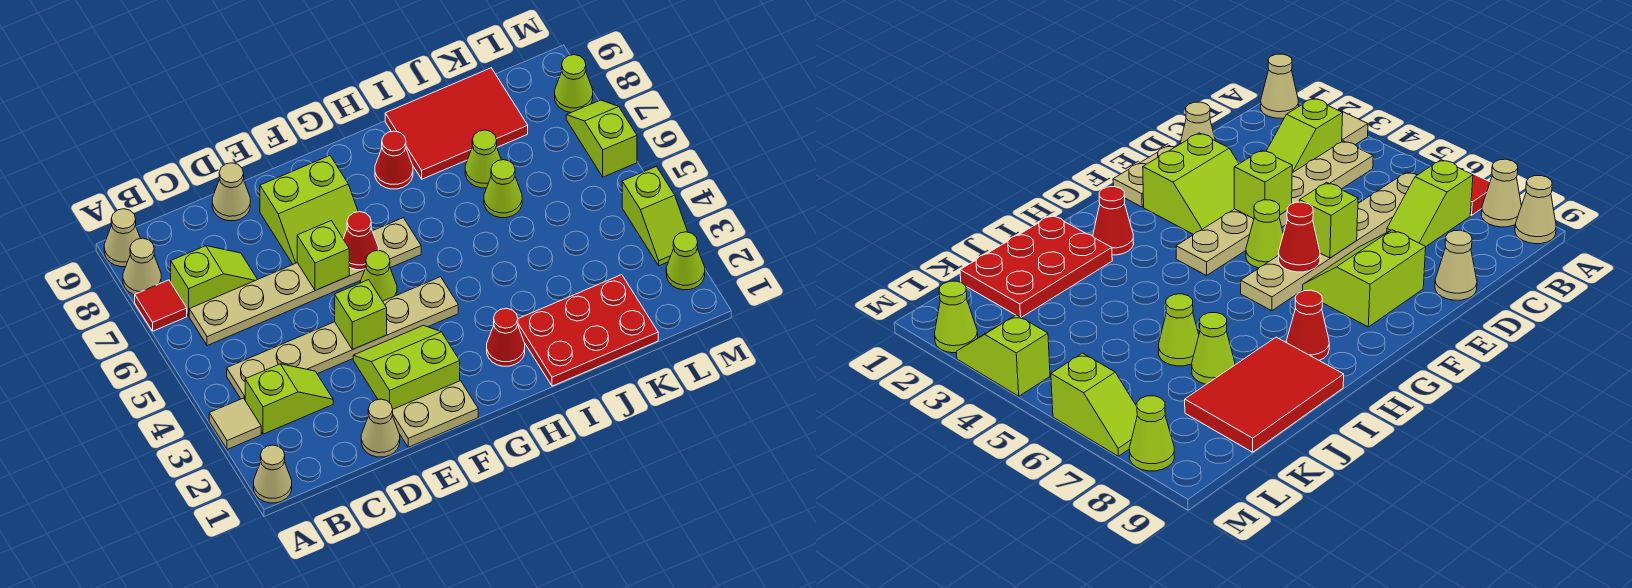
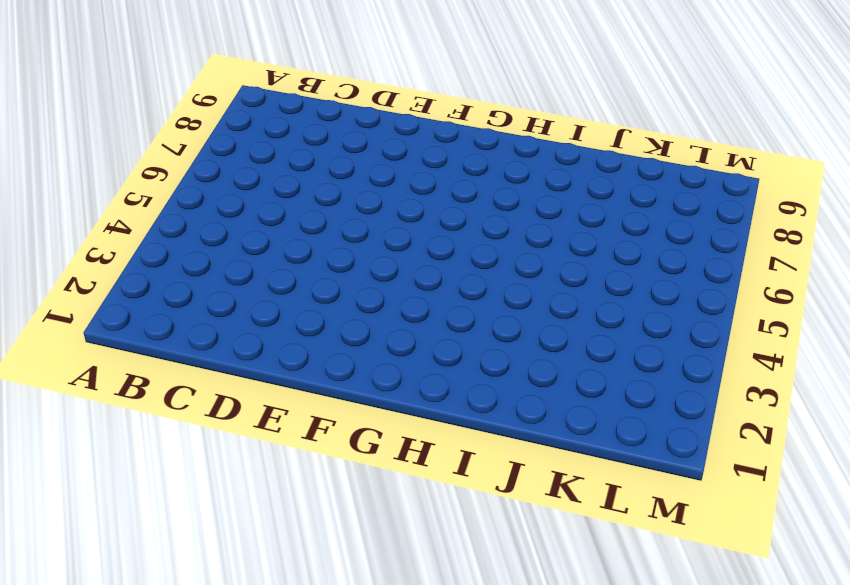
none -> tan cone A1 level 1
none -> tan tile A3 level 1
none -> red tile A7 level 1

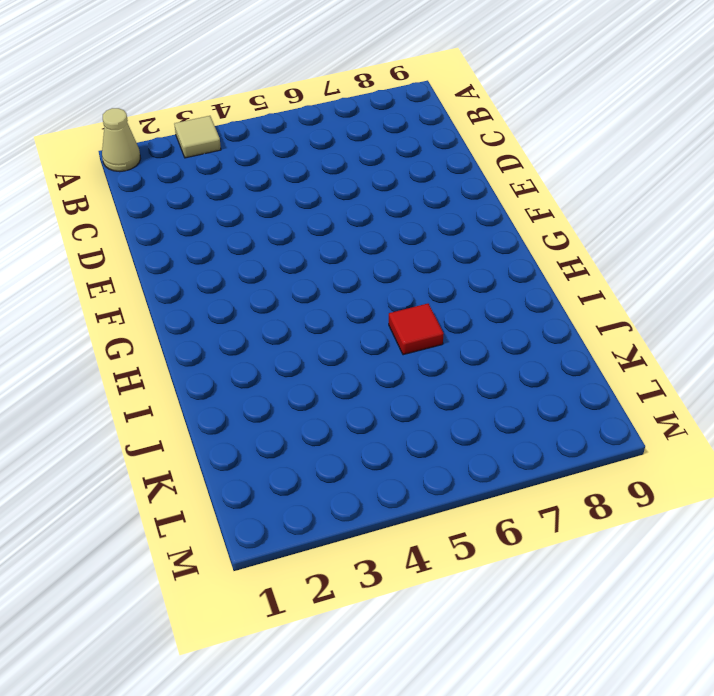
red tile I6 level 1 -> red tile A7 level 1
none -> tan cone A8 level 1
none -> tan cone A9 level 1
none -> lime slope B3:C3 level 1 top B

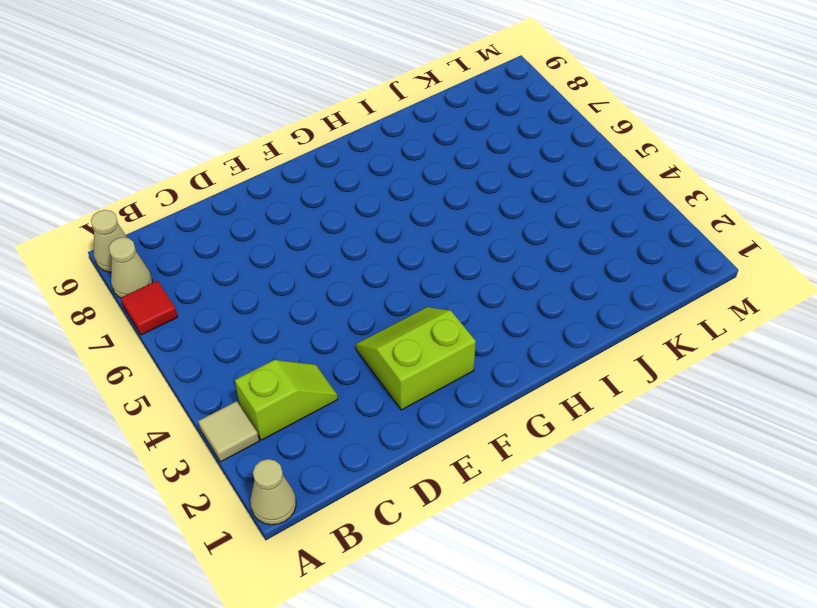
none -> tan plate B4:G4 level 1
none -> tan plate B6:G6 level 1
none -> lime slope B7:C7 level 1 top B

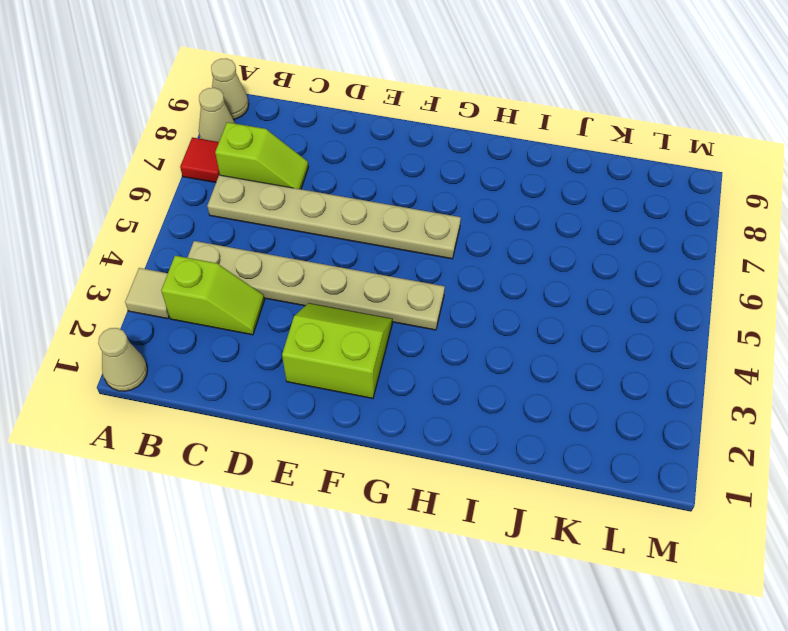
none -> tan cone D1 level 1
none -> tan cone D9 level 1
none -> tan plate E1:F1 level 1

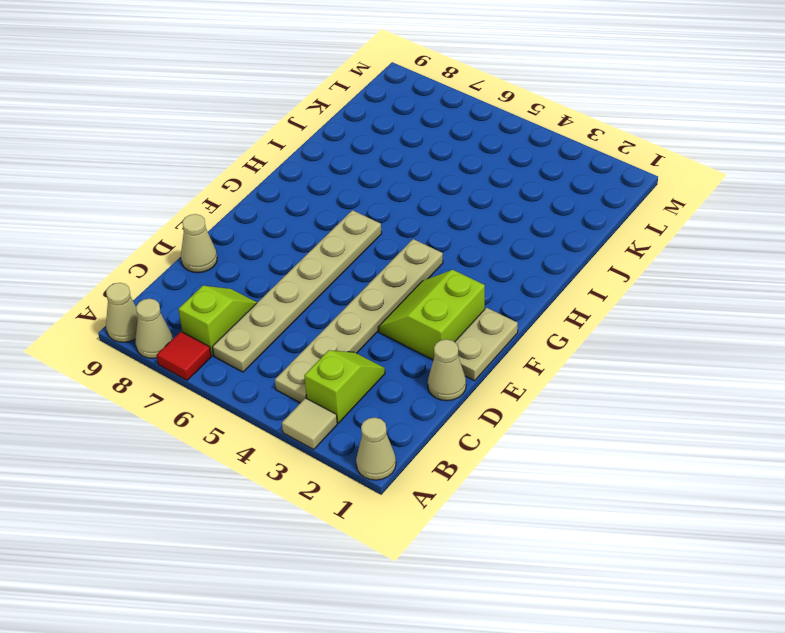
none -> lime slope E7:F8 level 1 top 8
none -> lime cone F5 level 1
none -> red cone H2 level 1

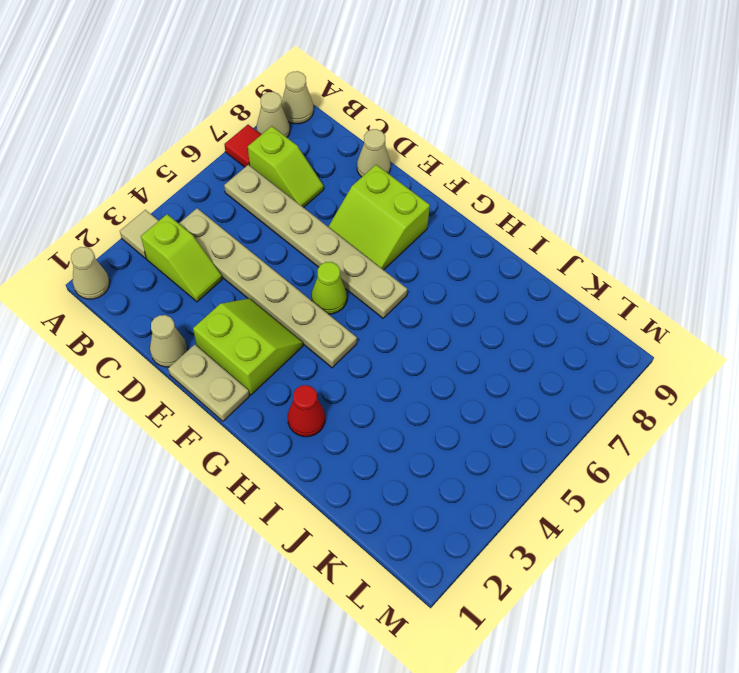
none -> red cone H8 level 1
none -> red plate I1:K2 level 1
none -> red tile I8:K9 level 1

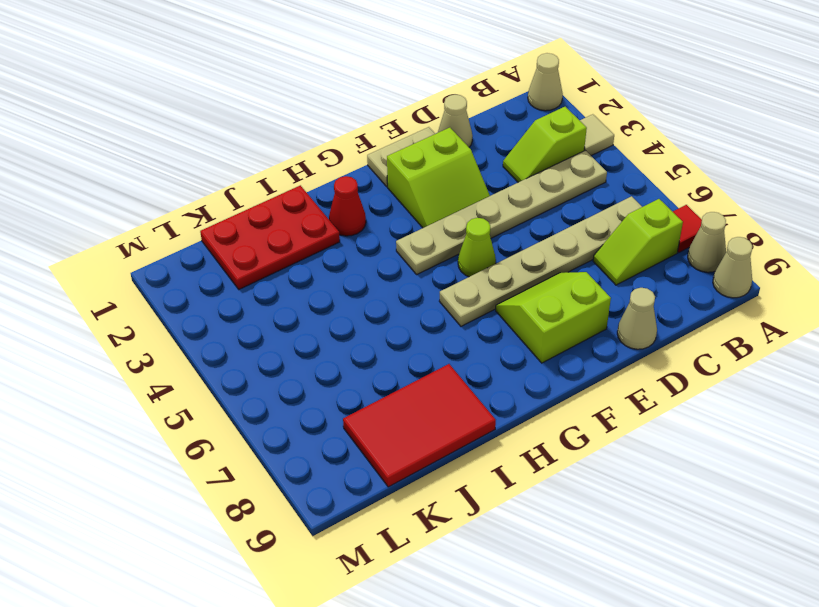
none -> red cone H8 level 1
none -> lime cone J6 level 1
none -> lime cone J7 level 1

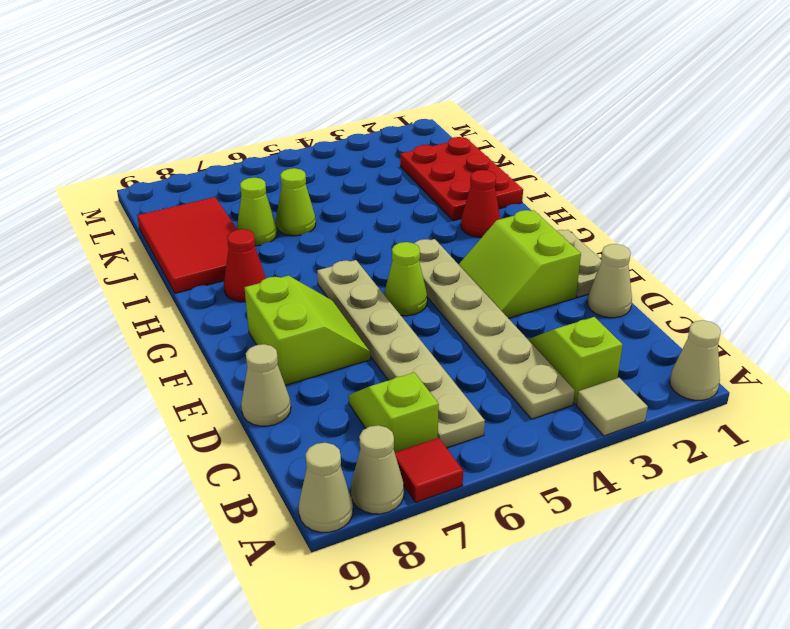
none -> lime cone M2 level 1
none -> lime slope M3:M4 level 1 top 4
none -> lime slope M6:M7 level 1 top 6

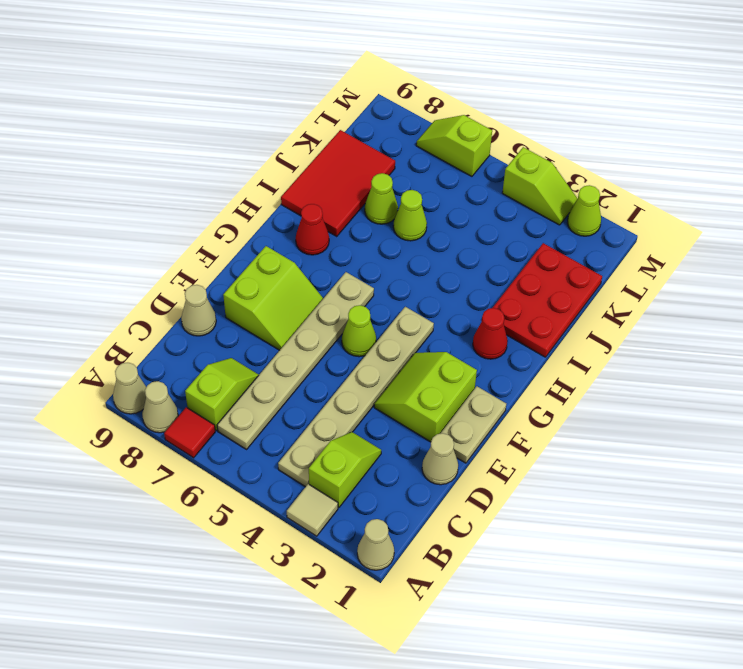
none -> lime cone M8 level 1
none -> lime brick E4 level 2
none -> lime brick E6 level 2

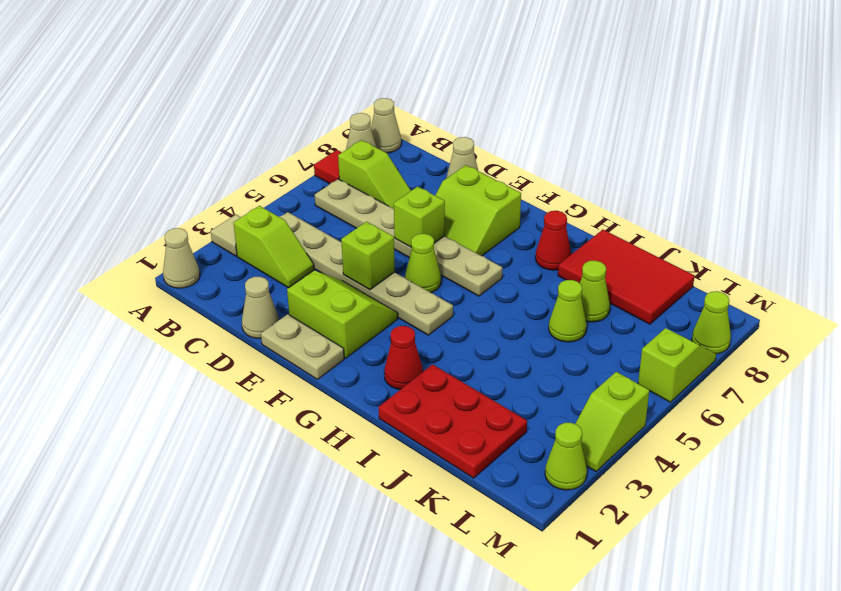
none -> red cone F6 level 2

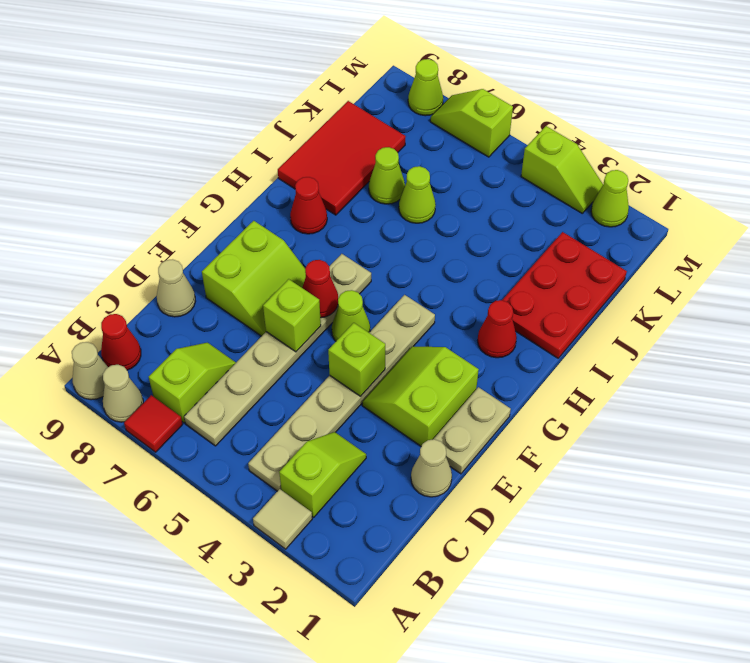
red cone B9 level 1 -> none
none -> tan cone A1 level 1

